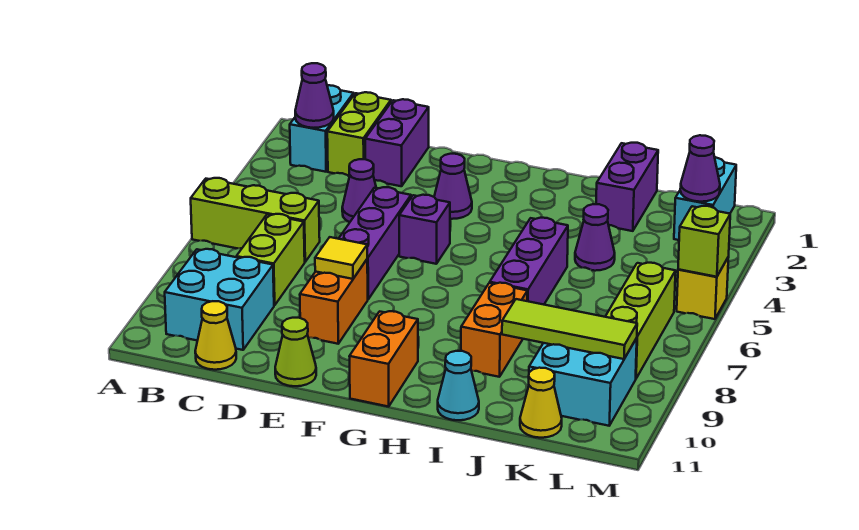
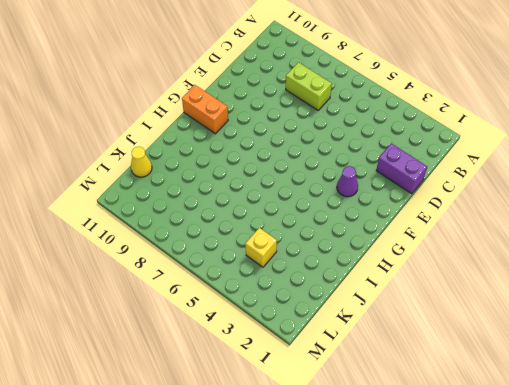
yellow brick K4 level 1 -> yellow brick M5 level 1
none -> lime brick A6:C6 level 1
none -> cyan brick B1:B2 level 1
none -> cyan brick B9:C10 level 1

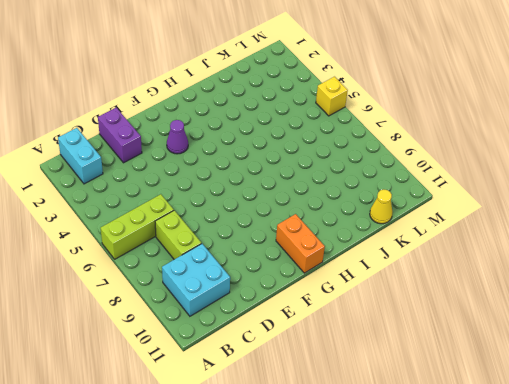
none -> lime brick C1:C2 level 1
none -> yellow cone C11 level 1
none -> purple cone D4 level 1

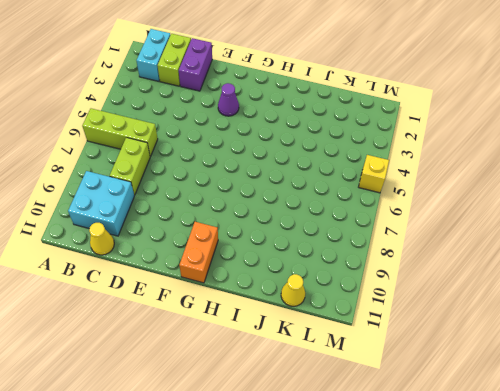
none -> purple cone D4 level 1
none -> purple brick E5:E7 level 1
none -> orange brick E8:E9 level 1

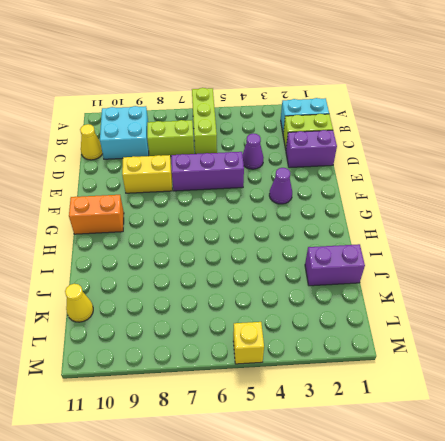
yellow brick E8:E9 level 1 -> orange brick E8:E9 level 1
none -> lime cone E11 level 1
none -> purple brick F5 level 1
none -> purple brick I5:I7 level 1

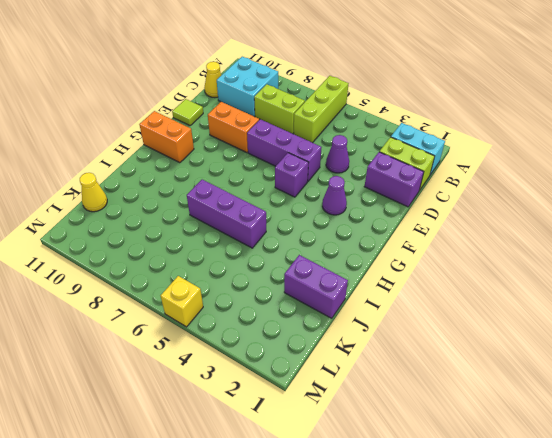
lime tile E11 level 1 -> lime cone E11 level 1
none -> orange brick I8:I9 level 1
none -> cyan cone I11 level 1
none -> purple cone J4 level 1

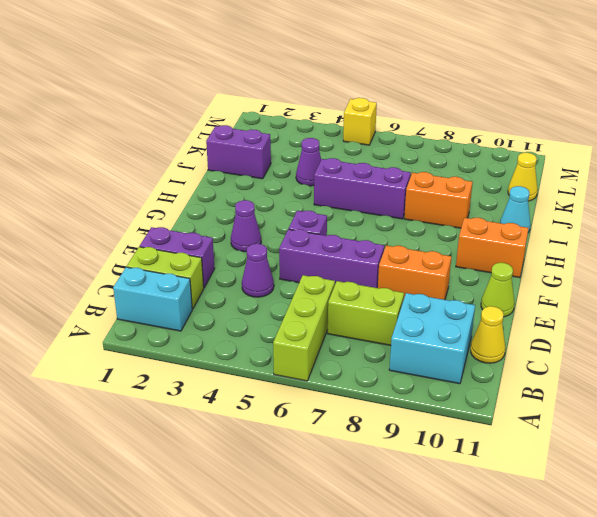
none -> cyan brick K9:L10 level 1
none -> cyan brick L1:L2 level 1
none -> lime brick L6:L8 level 1

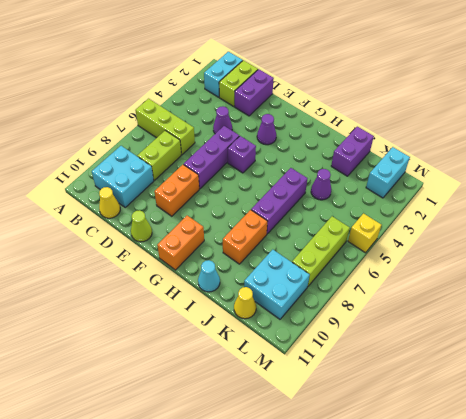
none -> purple cone B2 level 2
none -> yellow tile E8 level 2
none -> lime tile J9:L9 level 2

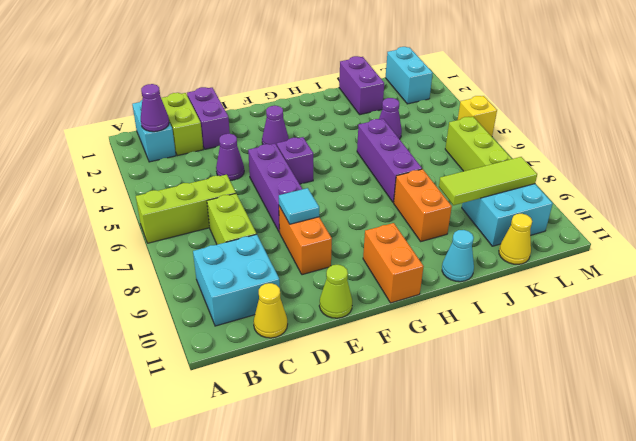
cyan tile E8 level 2 -> yellow tile E8 level 2
none -> purple cone L2 level 2
none -> lime brick M5 level 2

